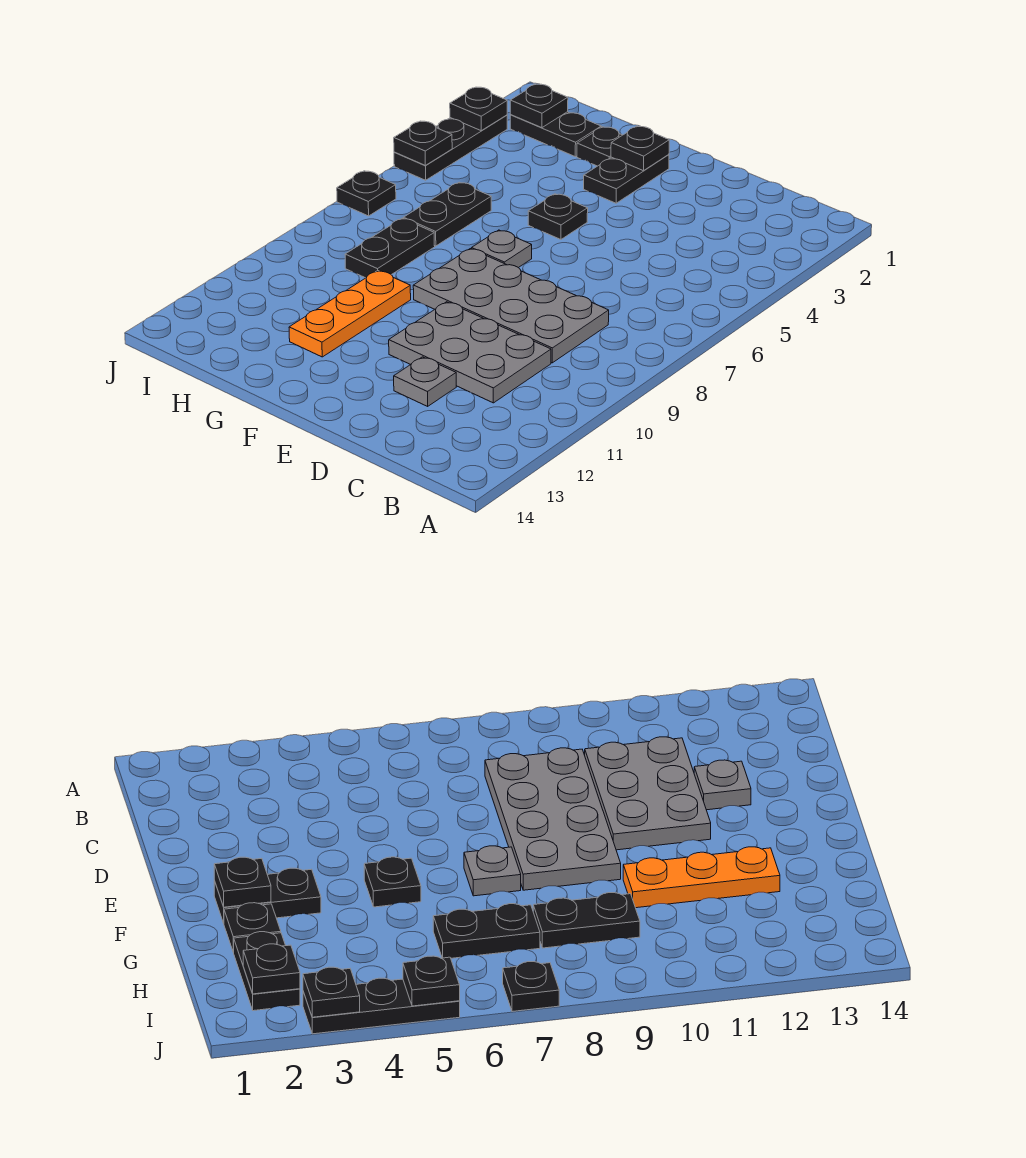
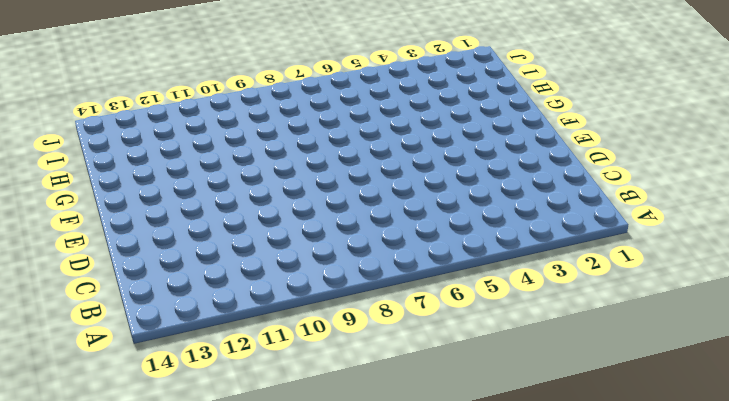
none -> grey plate C8:F9 level 1
none -> grey plate C10:E11 level 1
none -> grey plate D12 level 1

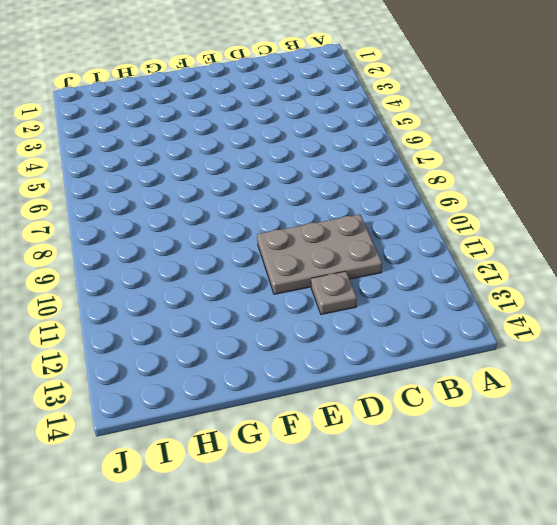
none -> grey plate C8:F9 level 1
none -> black plate F2:F3 level 1
none -> black plate F5 level 1

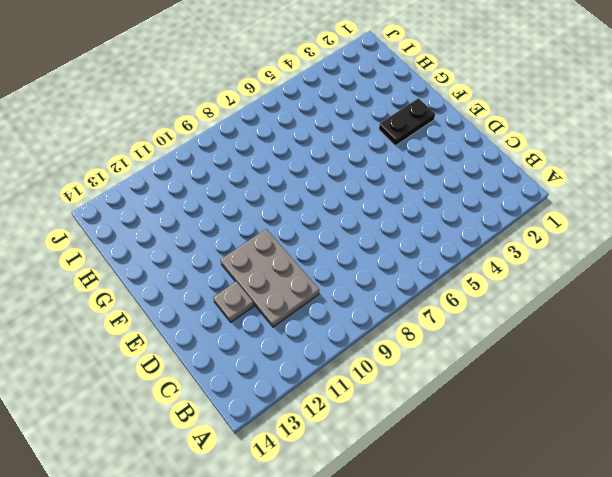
none -> grey plate C8:F9 level 1
none -> black plate F5 level 1
none -> grey plate F7 level 1

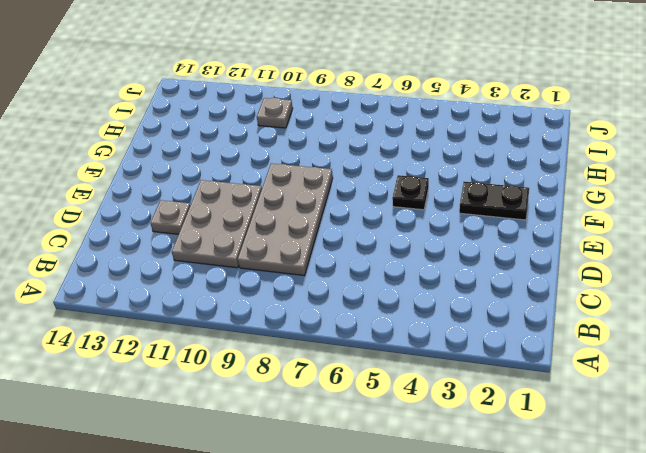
grey plate I10 level 1 -> grey plate F7 level 1
none -> black plate G2 level 1
none -> orange plate G10:G12 level 1
none -> black plate H2:I2 level 1

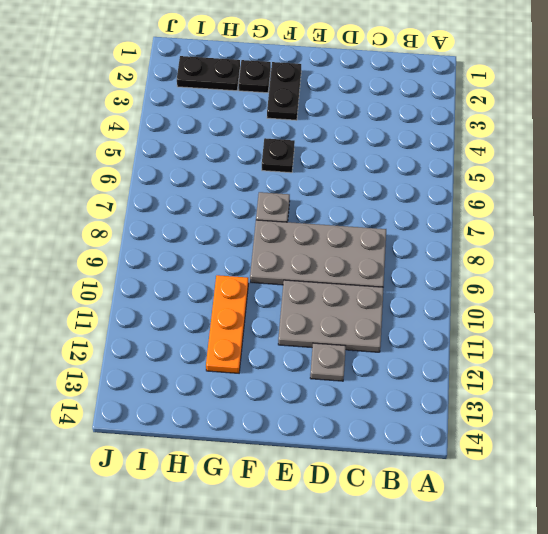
none -> black plate H6:H7 level 1
none -> black plate H8:H9 level 1
none -> black plate J3:J5 level 1

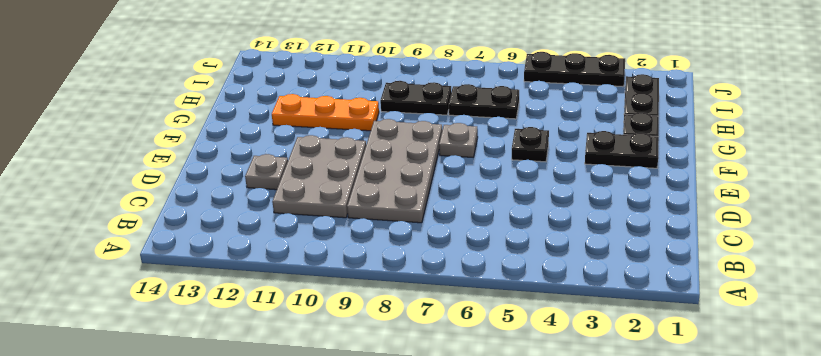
none -> black plate J7 level 1
none -> black plate F2 level 2
none -> black plate I2 level 2

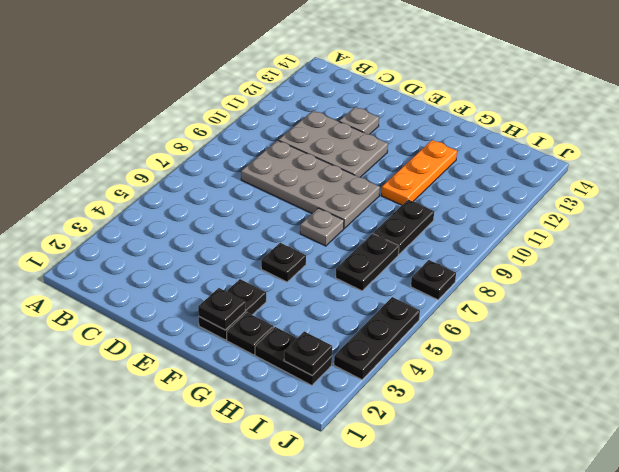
none -> black plate J3 level 2
none -> black plate J5 level 2

